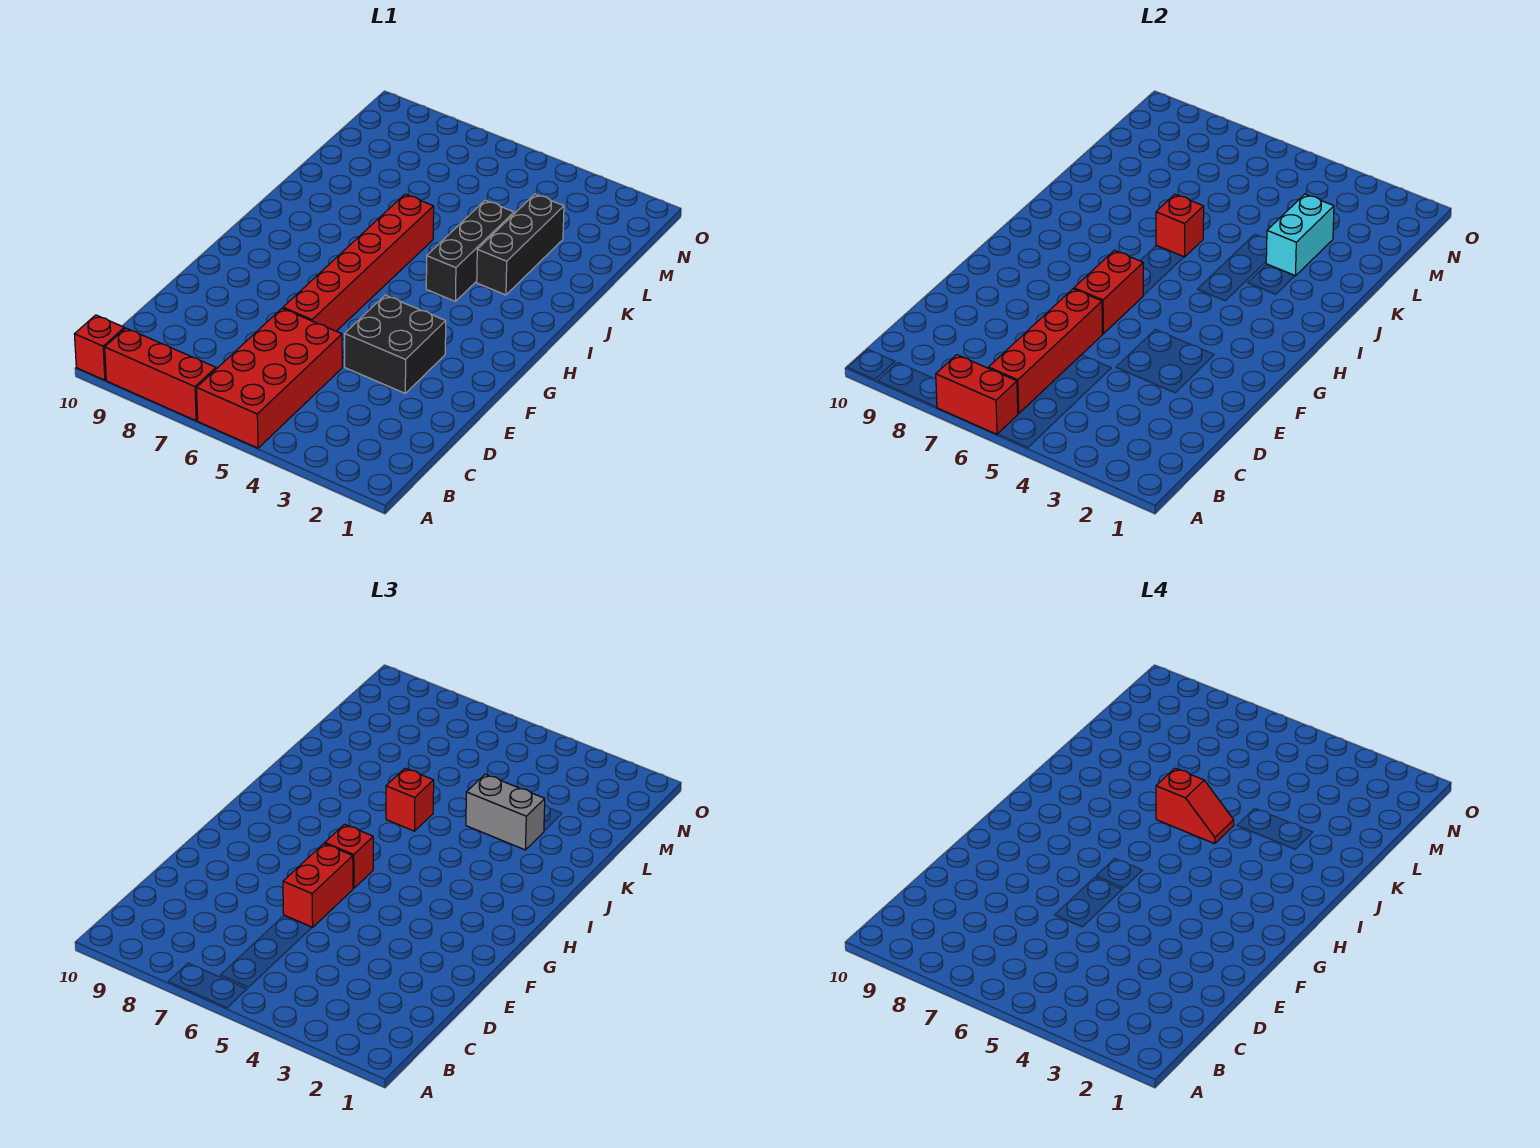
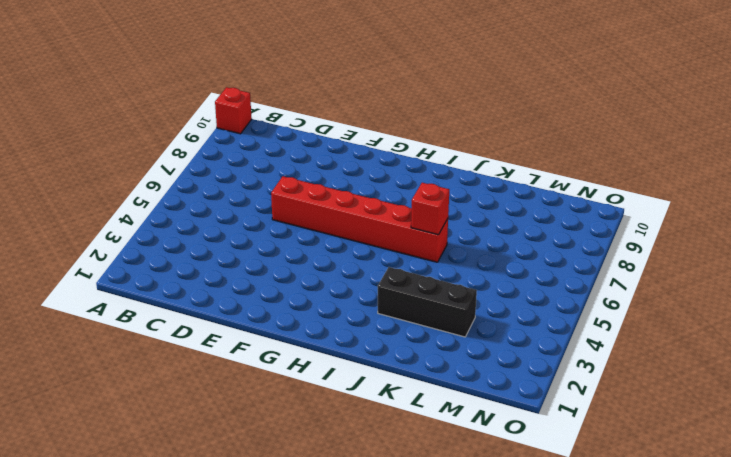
none -> red brick A5:D6 level 1
none -> red brick A7:A9 level 1
none -> black brick E3:F4 level 1

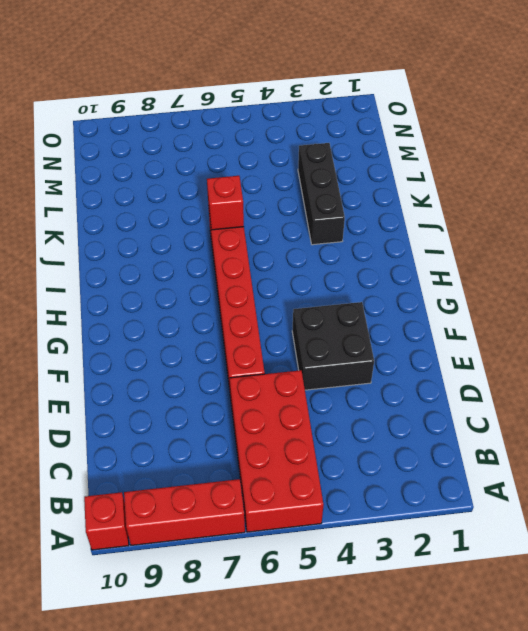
none -> black brick I4:K4 level 1
none -> red brick A6:A7 level 2
none -> red brick B6:E6 level 2

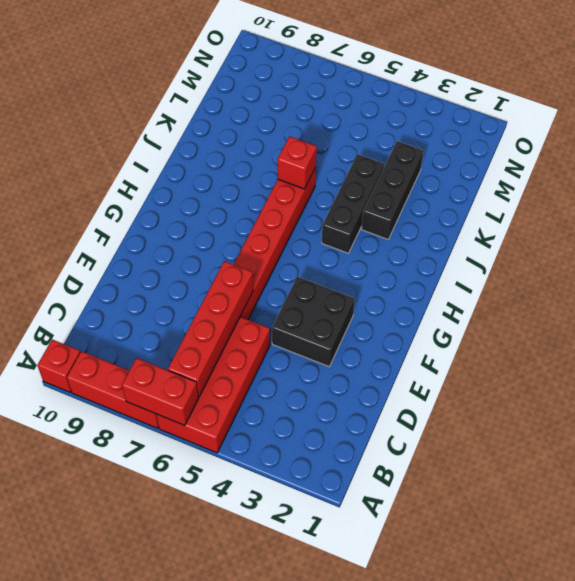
none -> red brick F6:G6 level 2
none -> cyan brick K3:L3 level 2
none -> red brick E6:F6 level 3

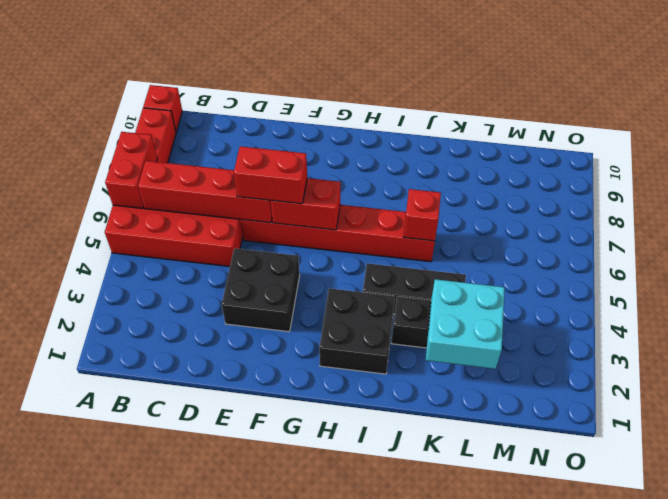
black brick H2:I3 level 1 -> none
cyan brick K2:L3 level 2 -> cyan brick K3:L3 level 2
none -> red brick G6 level 3
none -> red brick J6 level 3
none -> grey brick K3:K4 level 3

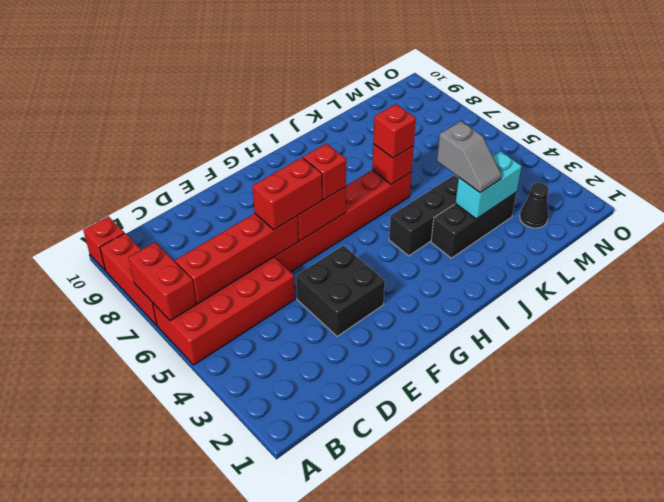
grey slope K3:K4 level 3 top 4 -> grey brick K3:K4 level 3
black cone M2 level 1 -> none
none -> red slope J5:J6 level 4 top 6

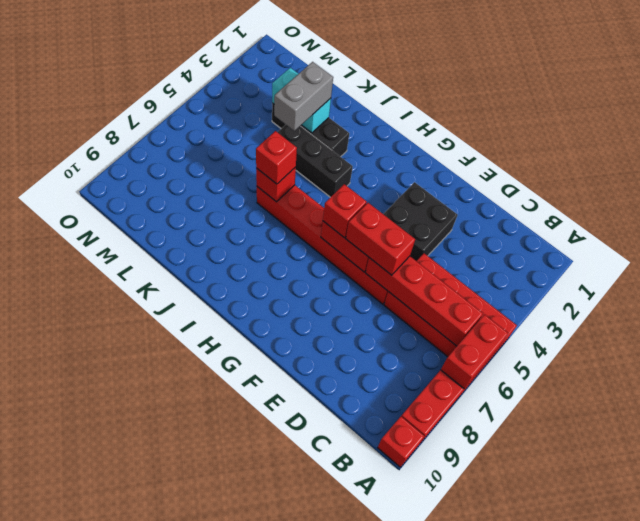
none -> red slope J5:J6 level 4 top 6

